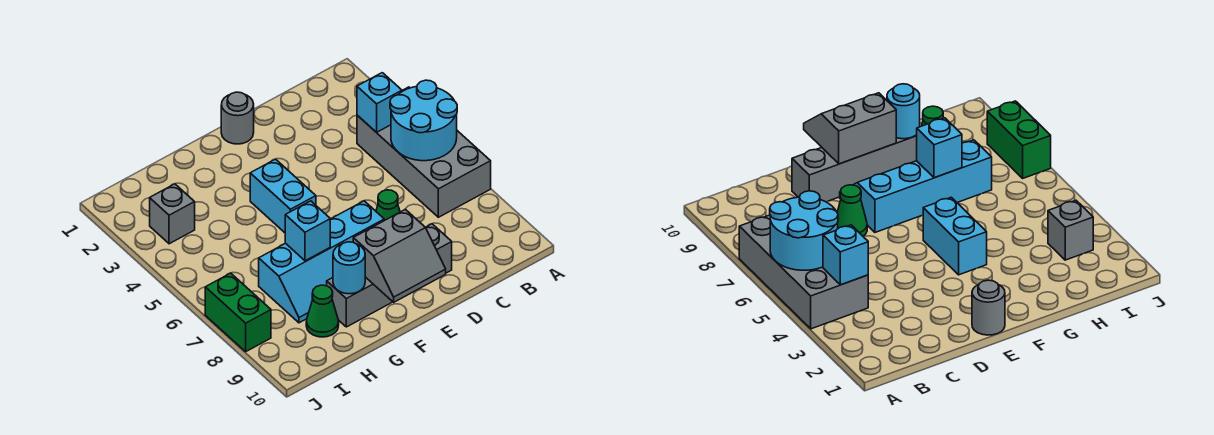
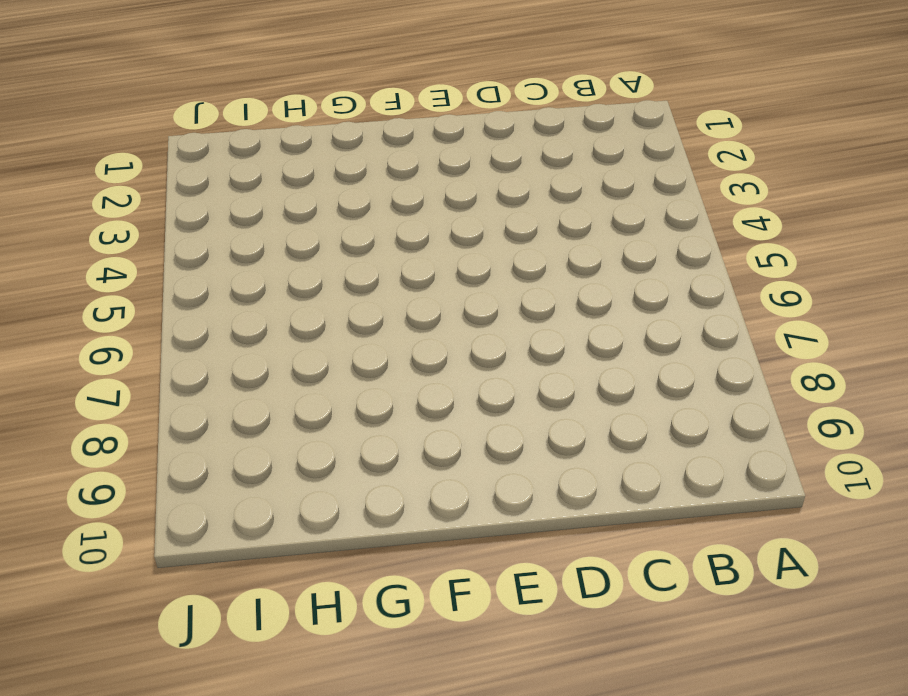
none -> grey brick A4:B7 level 1
none -> green cone D7 level 1
none -> grey brick D9:G9 level 1

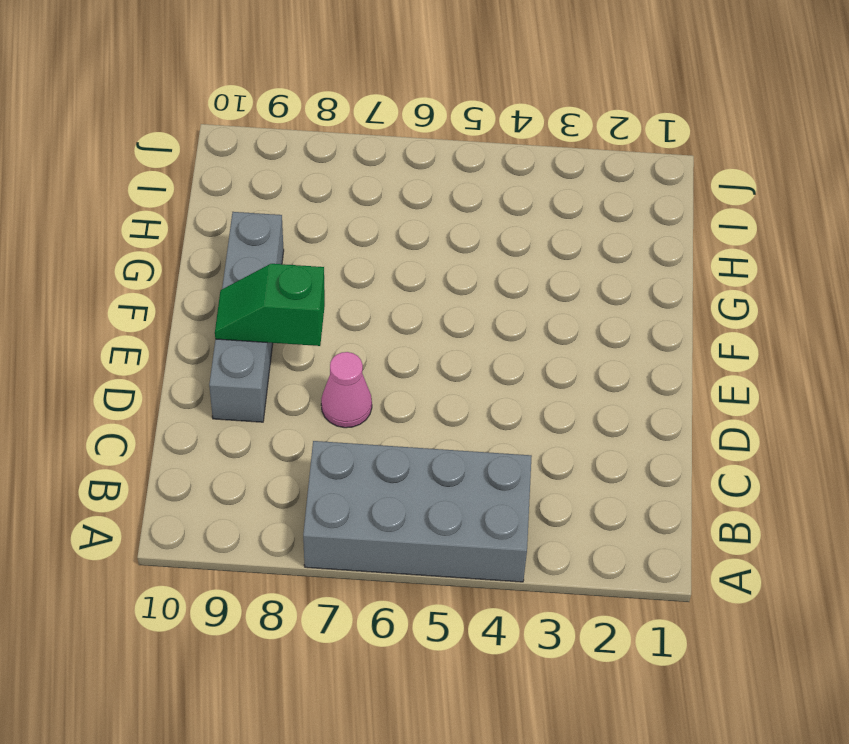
pink cone D7 level 1 -> green cone D7 level 1
green slope E8:E9 level 2 top 8 -> grey slope E9:F10 level 2 top 9
none -> grey round brick E1 level 1
none -> cyan slope E7:H8 level 1 top 7
none -> cyan brick F4:F5 level 1

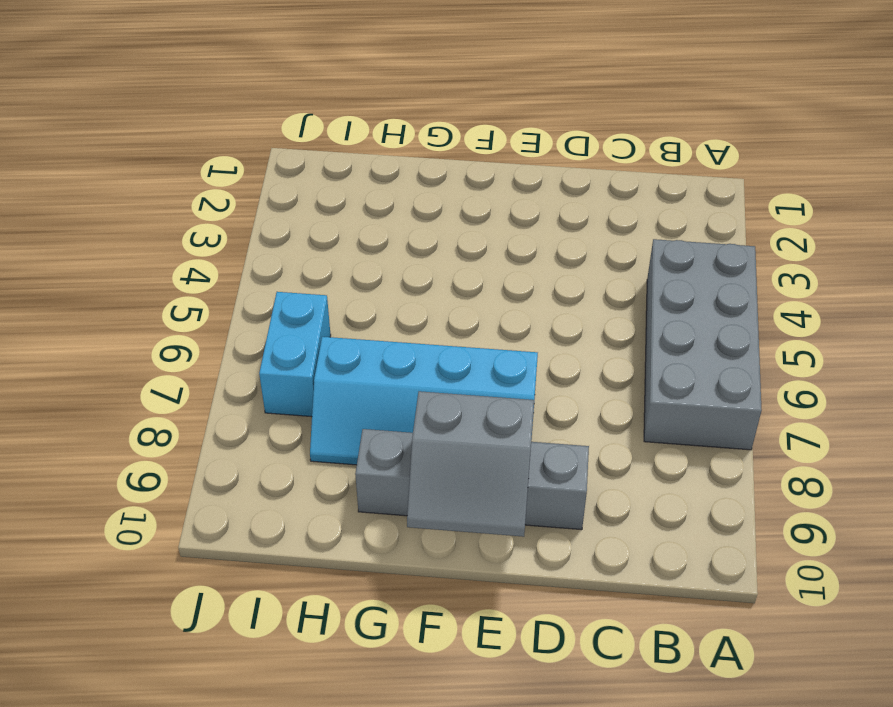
cyan brick I6:I7 level 1 -> cyan brick F4:F5 level 1
none -> green cone D7 level 1
none -> grey round brick E1 level 1
none -> green cone H9 level 1

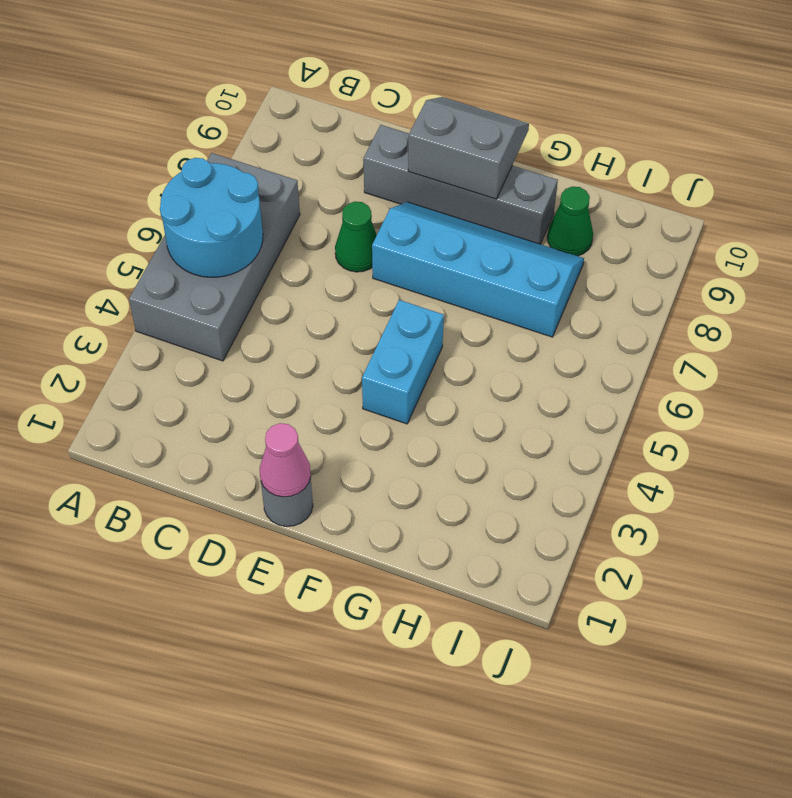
pink cone E1 level 2 -> none
none -> grey brick I3 level 1
none -> green brick J7:J8 level 1
none -> cyan brick B4 level 2

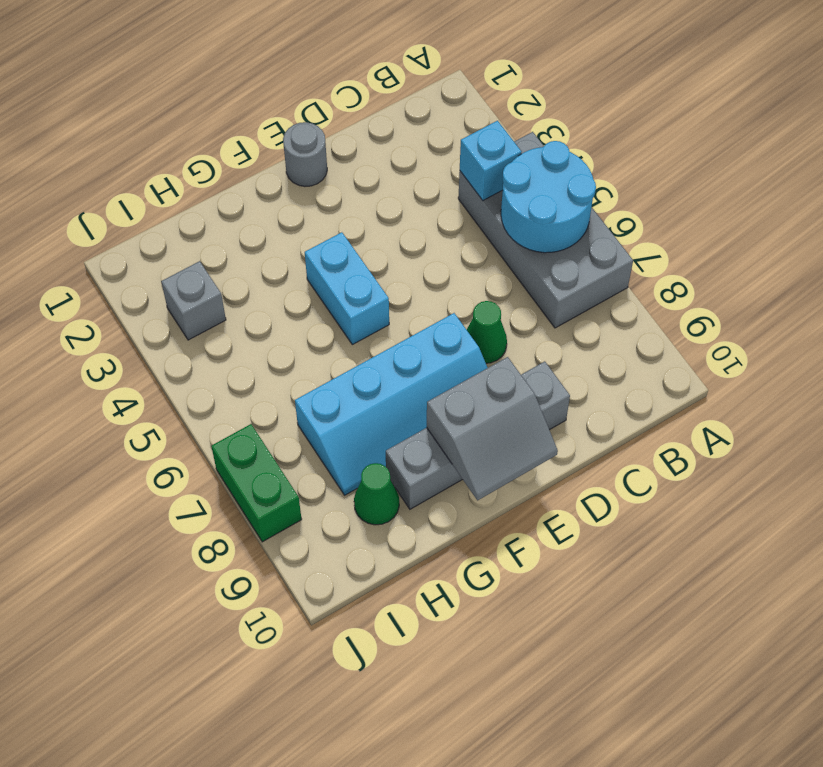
none -> cyan brick G7 level 2
none -> cyan round brick G9 level 2

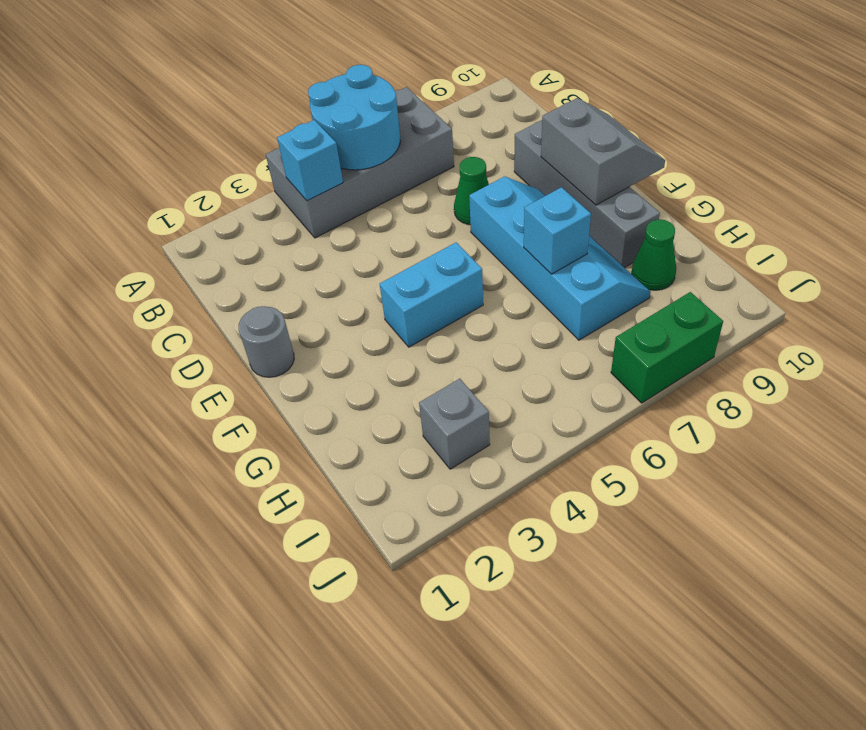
none -> cyan round brick G9 level 2

